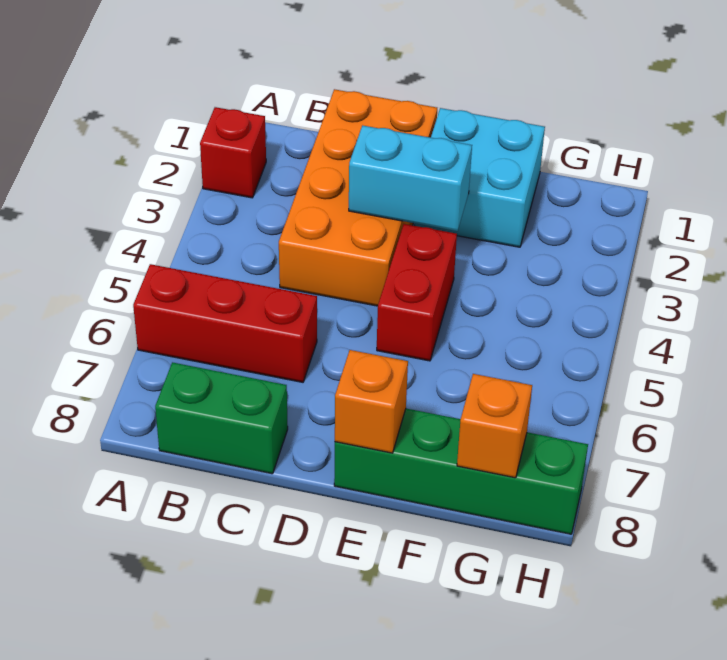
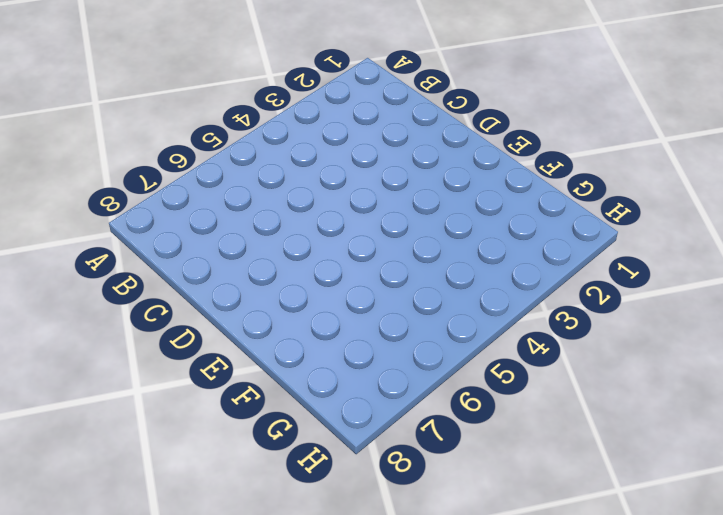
none -> red brick A2 level 1
none -> red brick A6:C6 level 1

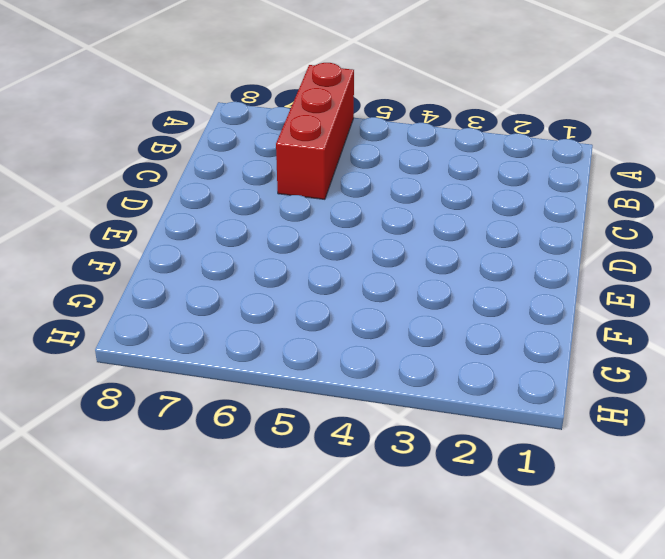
none -> red brick A2 level 1
none -> green brick B8:C8 level 1

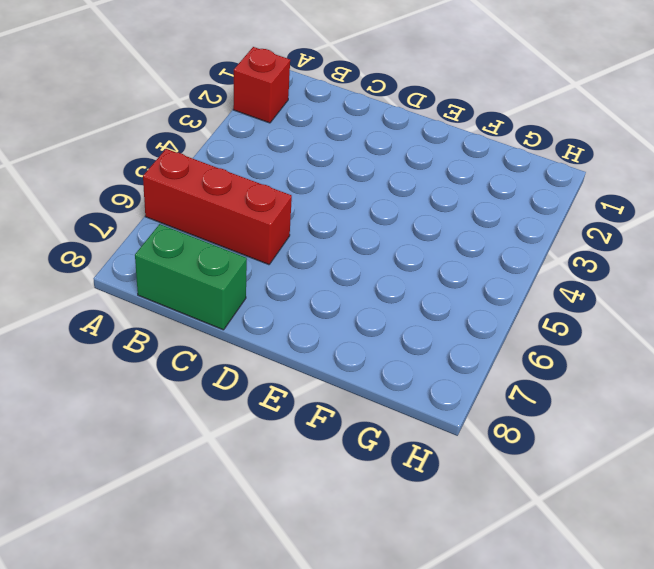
none -> orange brick C1:D4 level 1
none -> cyan brick E1:F2 level 1

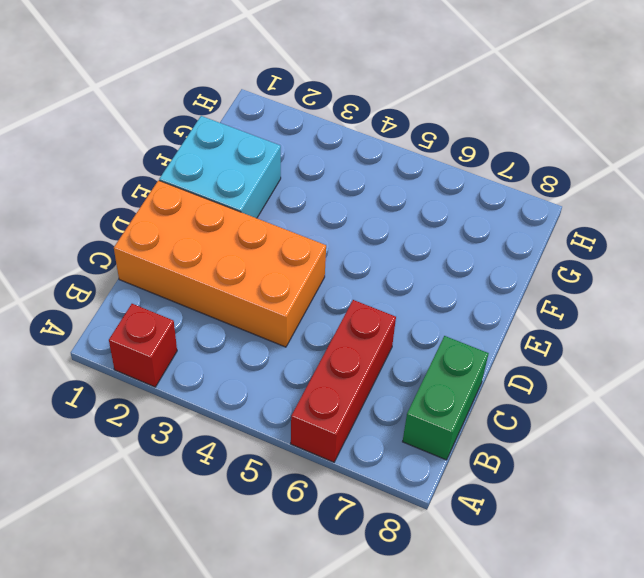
none -> red brick E4:E5 level 1
none -> green brick E8:H8 level 1

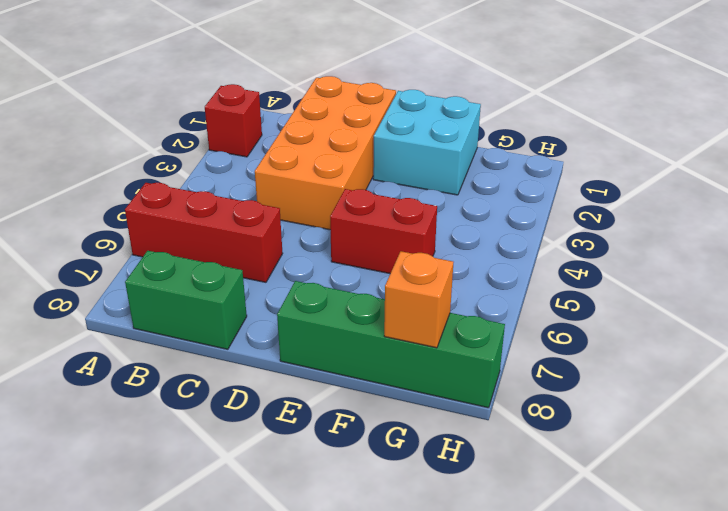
red brick E5:F5 level 1 -> red brick E4:E5 level 1
none -> cyan brick D3:E3 level 2
none -> orange brick E8 level 2

